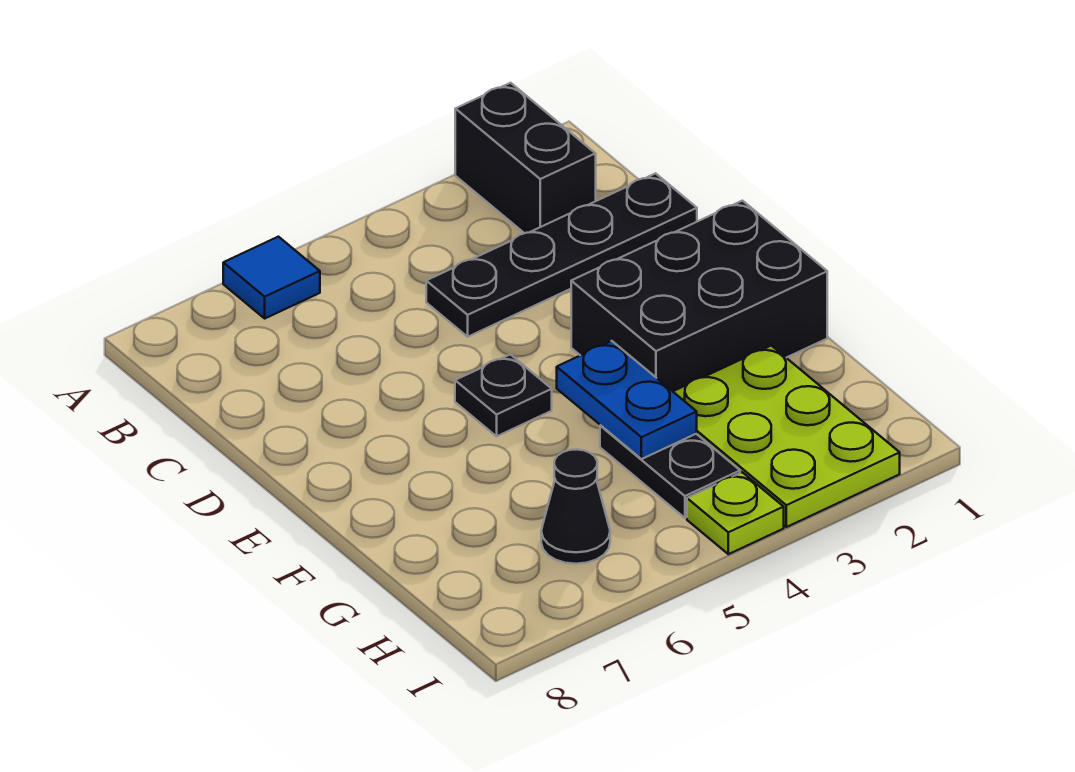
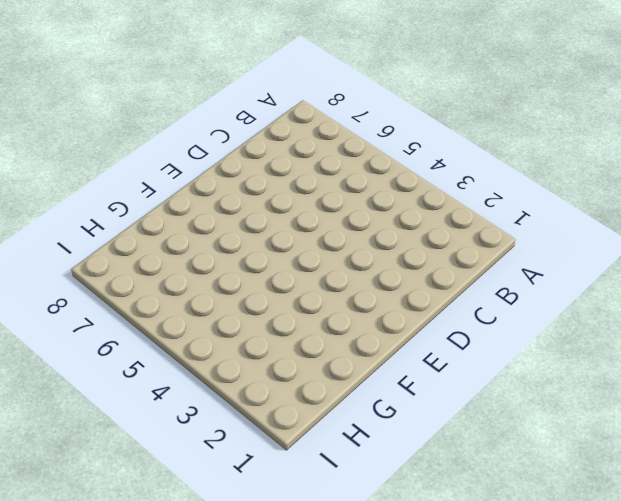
none -> black brick A2:B2 level 1
none -> blue tile A6 level 1

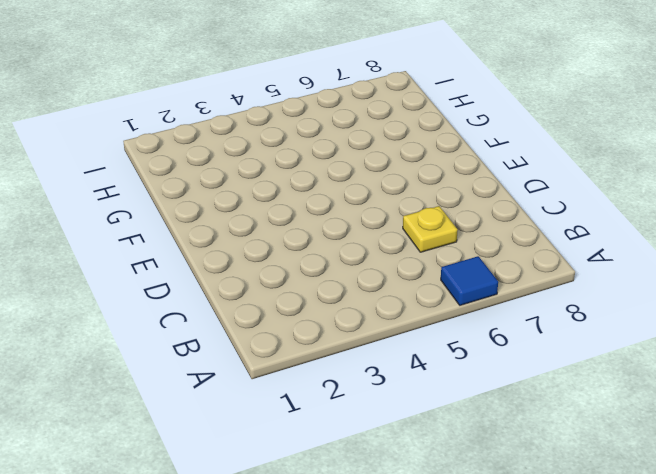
yellow plate C6 level 1 -> none
none -> black brick A2:B2 level 1
none -> black plate C1:C4 level 1

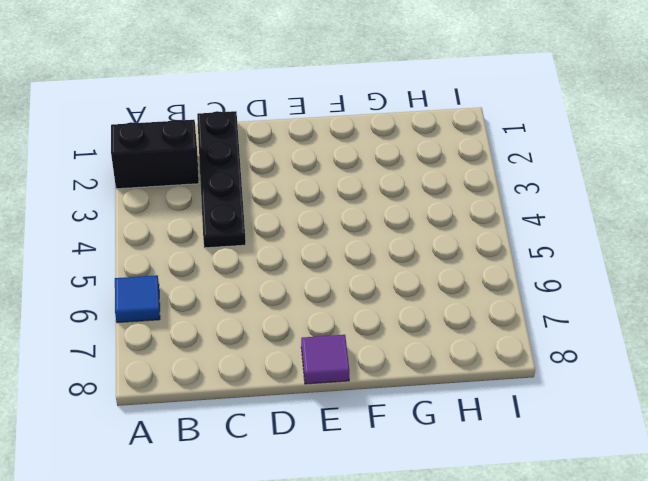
purple tile E8 level 1 -> none
none -> black brick E1:F3 level 1
none -> black plate E5 level 1

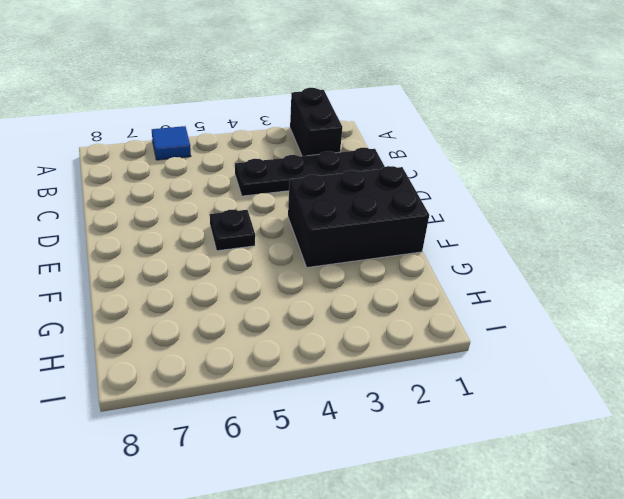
none -> lime plate G2:I3 level 1
none -> black plate G4:H4 level 1

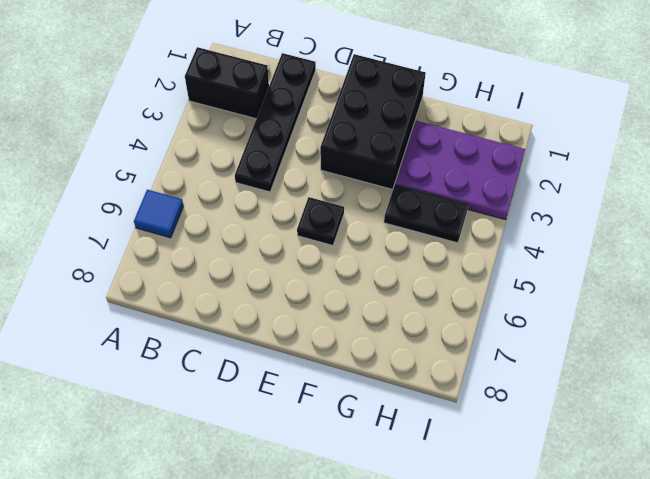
purple plate G2:I3 level 1 -> lime plate G2:I3 level 1
none -> black cone H6 level 1
none -> lime plate I4 level 1

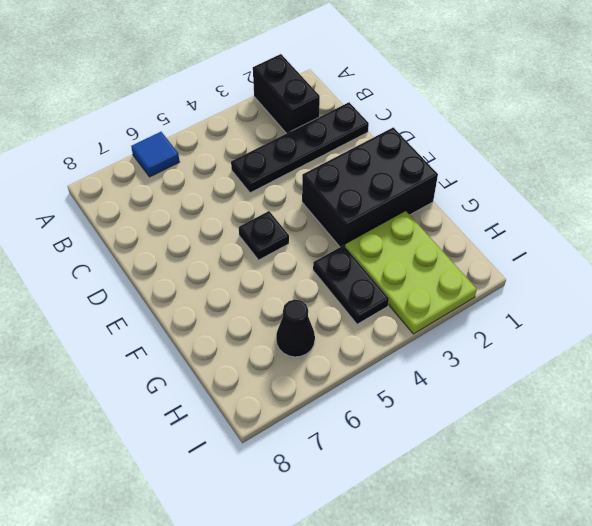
none -> lime plate I4 level 1
none -> blue plate F4:G4 level 2

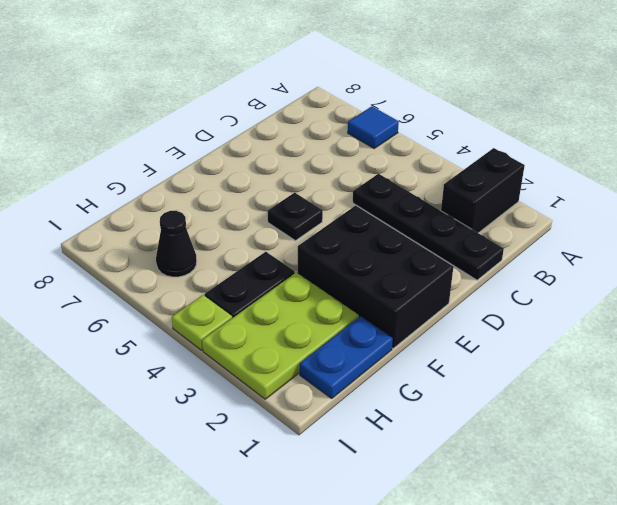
blue plate G1:H1 level 1 -> blue plate F4:G4 level 2

